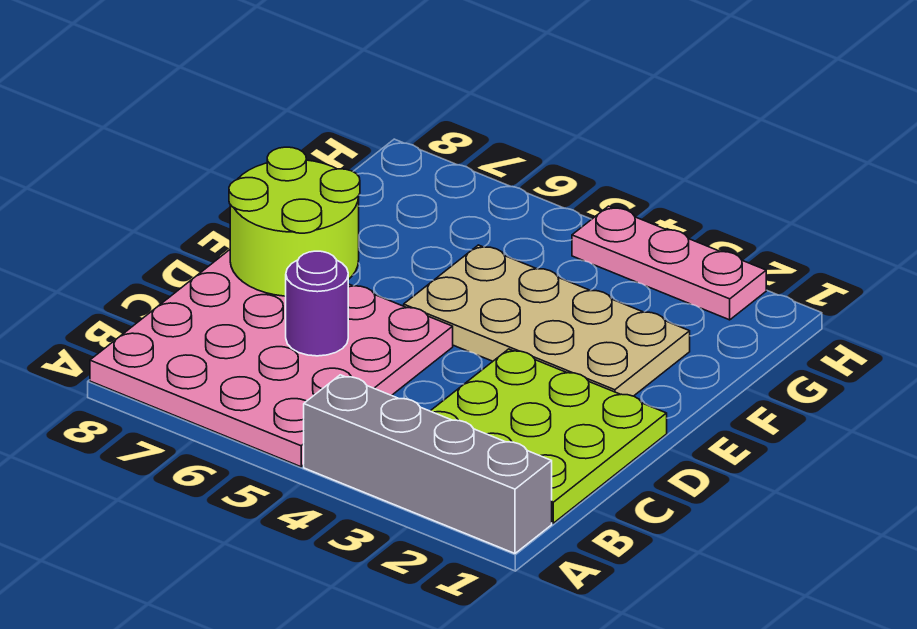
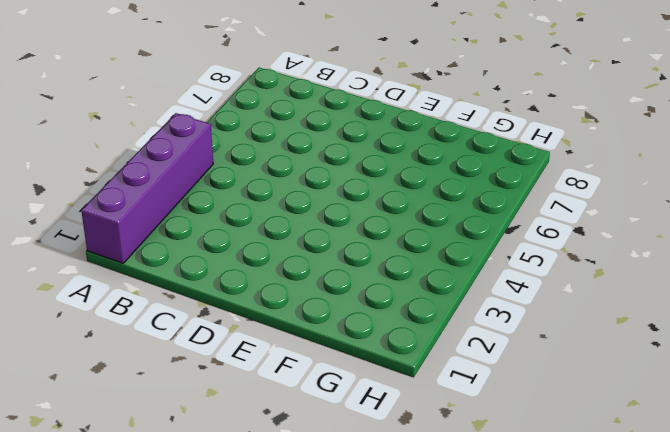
purple brick A1:A4 level 1 -> grey brick A1:A4 level 1
none -> pink plate A5:D8 level 1
none -> lime plate B1:D3 level 1

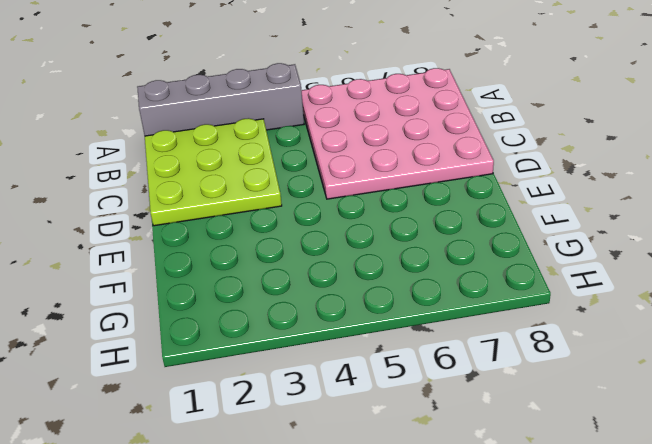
none -> tan plate E2:F5 level 1
none -> pink plate H2:H4 level 1

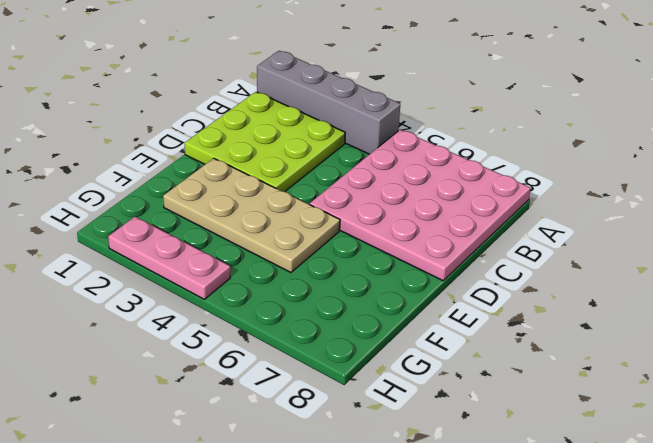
none -> purple round brick C6 level 2
none -> lime round brick D7:E8 level 2

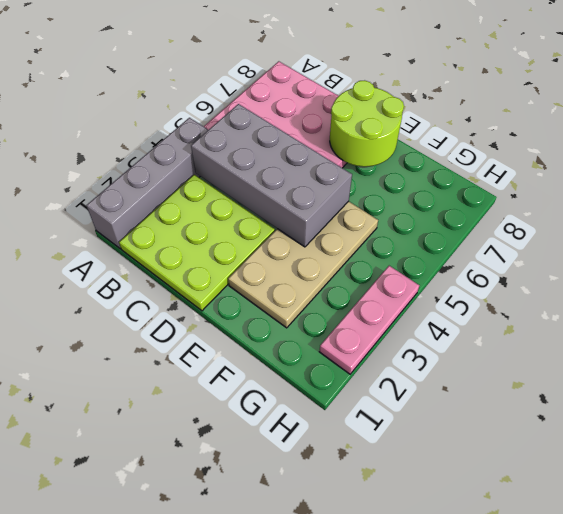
grey brick B4:E5 level 2 -> none
none -> purple round brick C6 level 2

